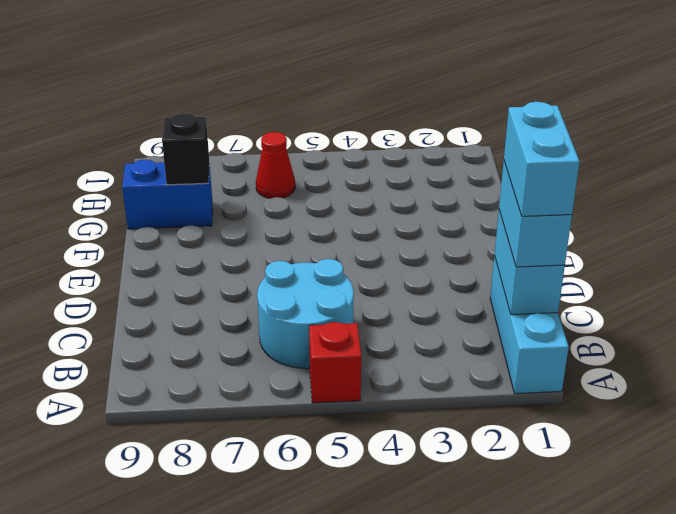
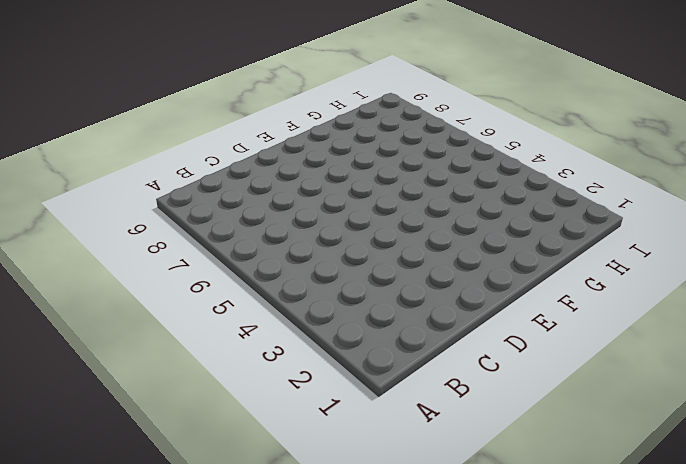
none -> cyan brick A1:C1 level 1
none -> red brick A5 level 1

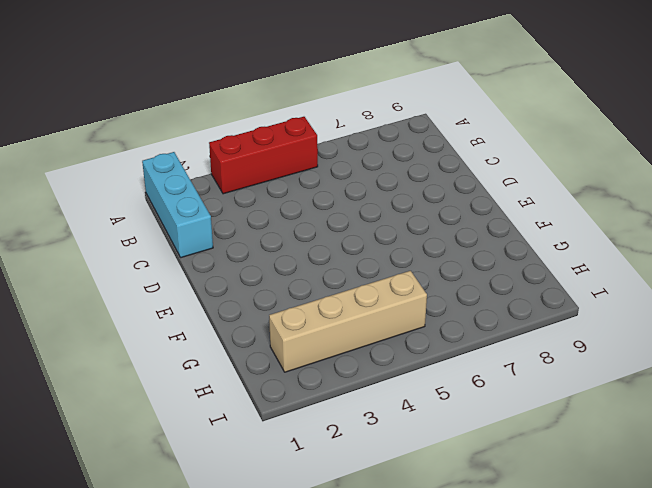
red brick A3:A5 level 1 -> red brick A5 level 1
tan brick H2:H5 level 1 -> none
none -> cyan round brick B5:C6 level 1
none -> blue brick G8:G9 level 1

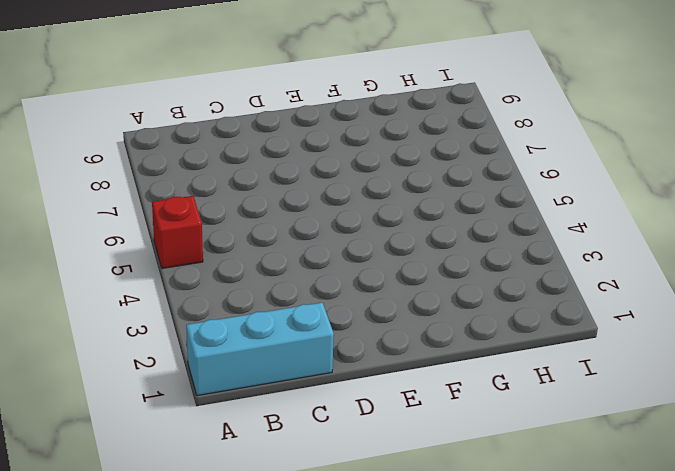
none -> cyan round brick B5:C6 level 1
none -> blue brick G8:G9 level 1

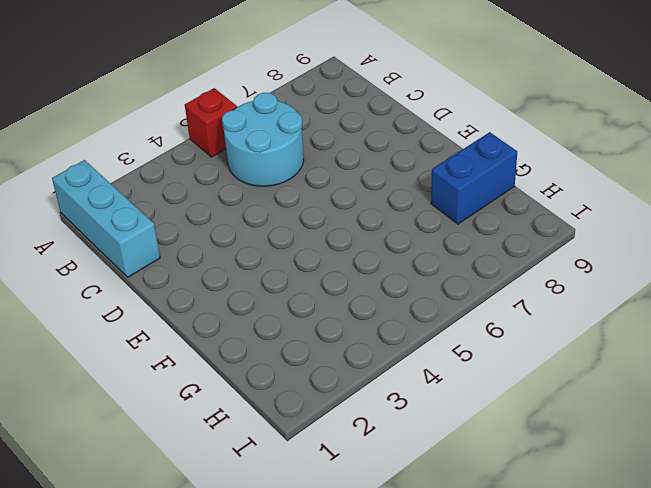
none -> red cone H6 level 1
none -> cyan brick B1:C1 level 2

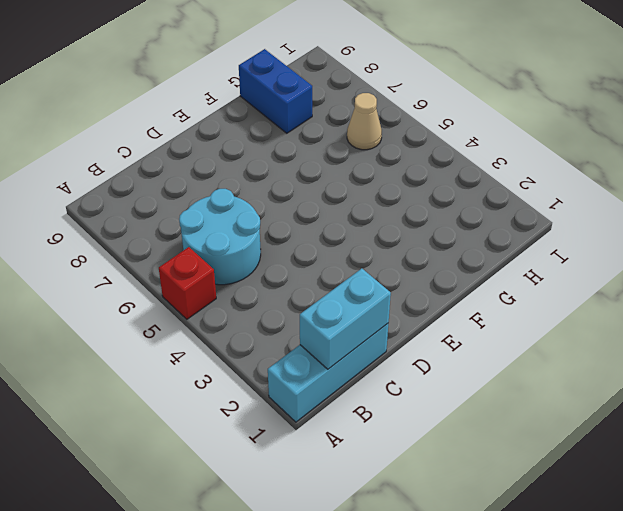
tan cone H6 level 1 -> red cone H6 level 1
none -> black brick G8 level 2
none -> cyan brick B1:C1 level 3

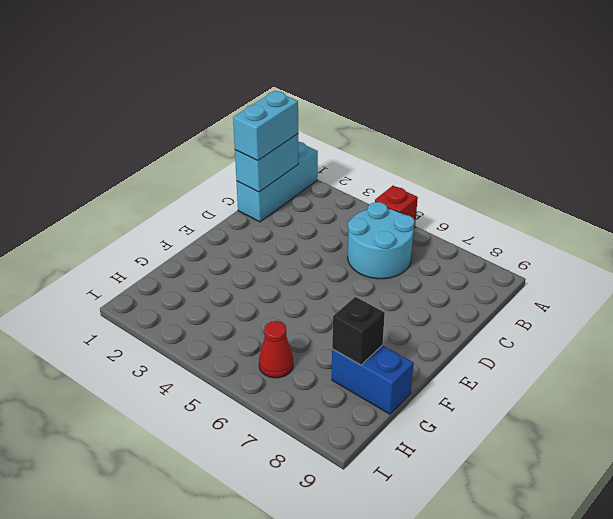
none -> cyan brick B1:C1 level 4

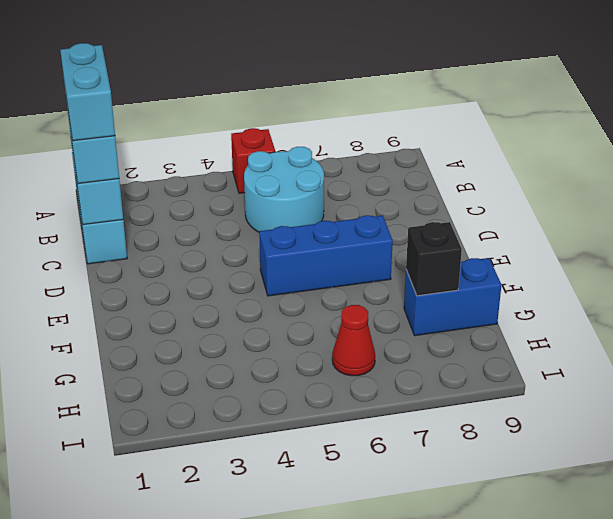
blue brick E5:E7 level 1 -> none

